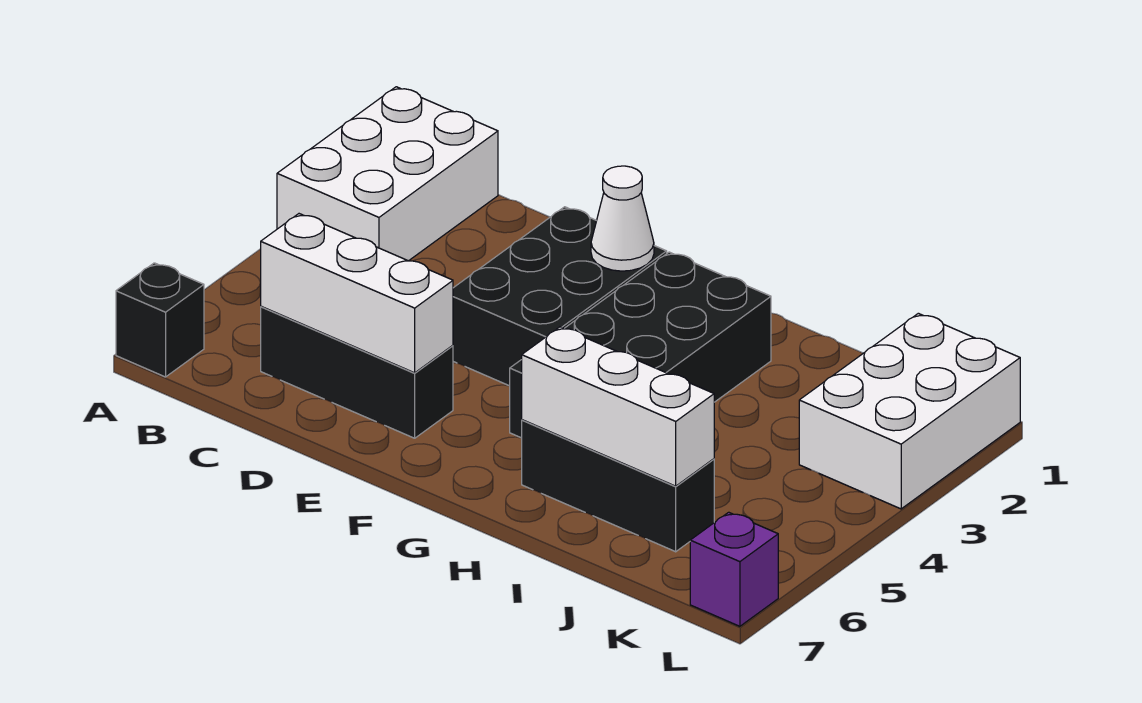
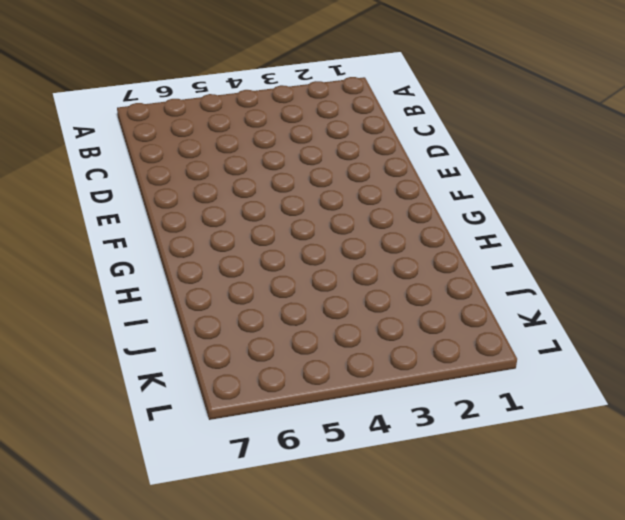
none -> white brick A1:B3 level 1
none -> black brick A7 level 1

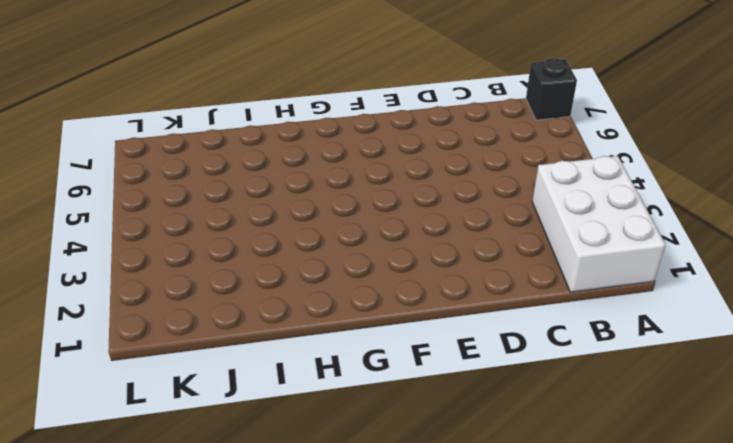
none -> black brick C6:E6 level 1
none -> black brick E2:F4 level 1

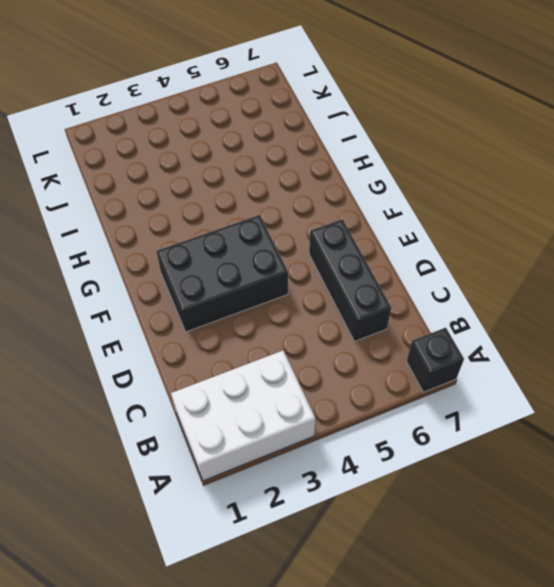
none -> black brick G2:H5 level 1
none -> black brick H6:J6 level 1

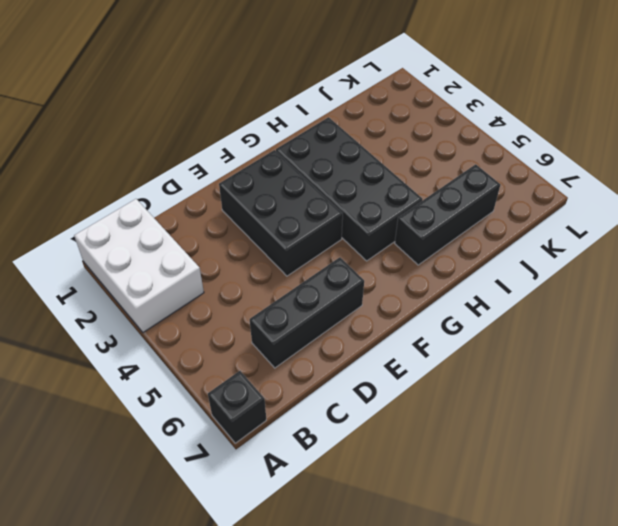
none -> white brick K1:L3 level 1
none -> purple brick L7 level 1

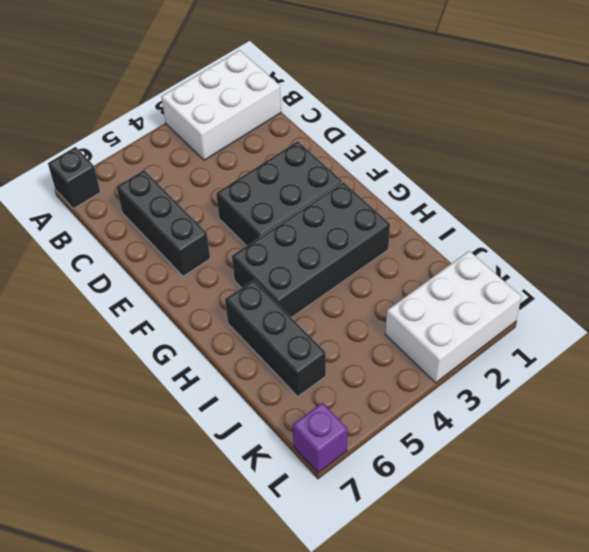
none -> white brick C6:E6 level 2
none -> white cone F2 level 2

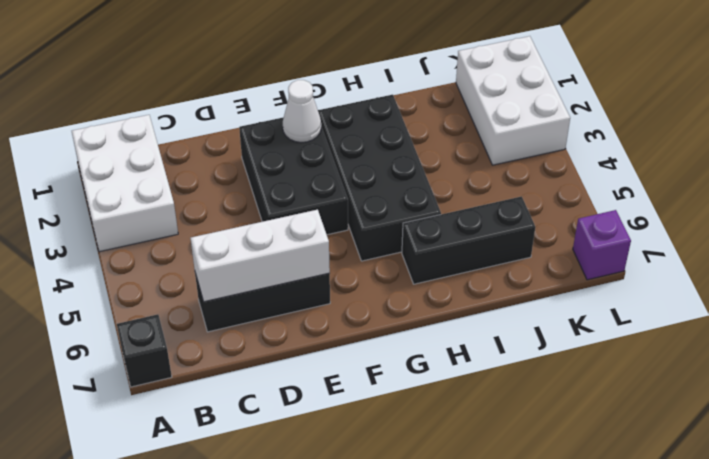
none -> white brick H6:J6 level 2

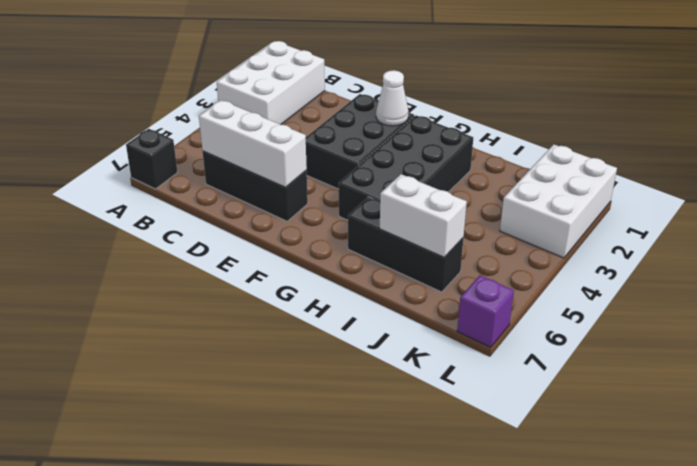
white brick I6:J6 level 2 -> white brick H6:J6 level 2

